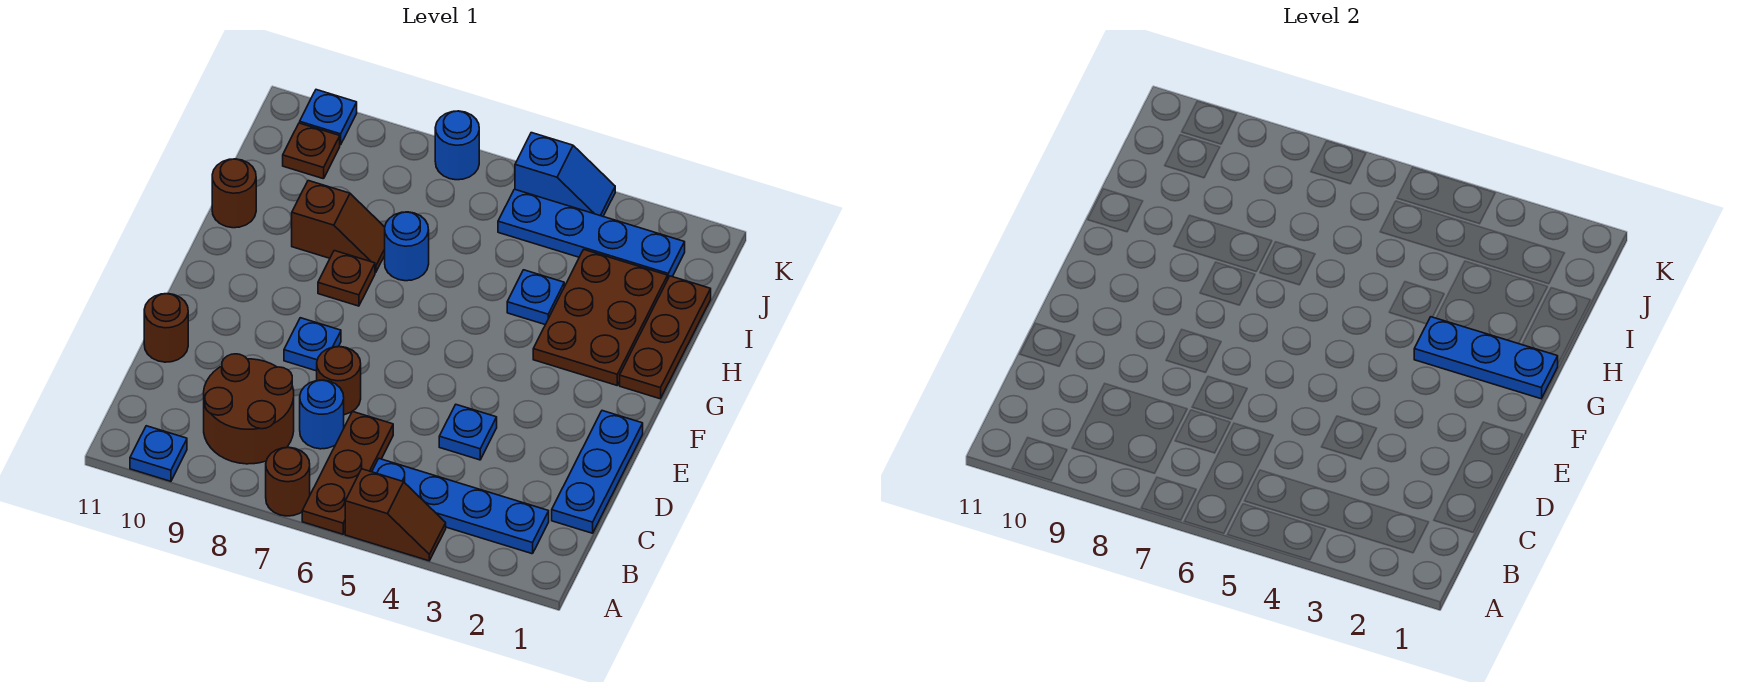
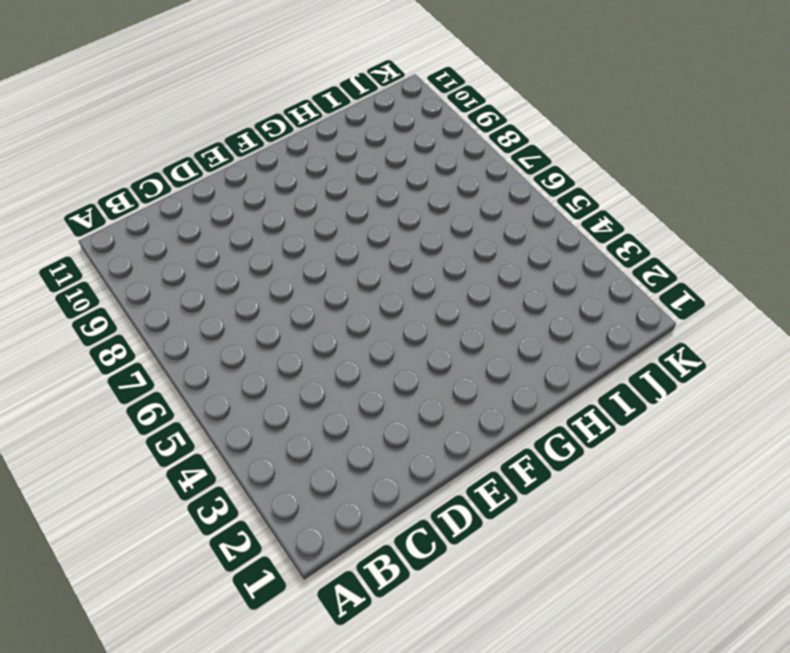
none -> brown slope A4:A5 level 1 top 5
none -> brown plate A6:C6 level 1
none -> brown round brick A7 level 1

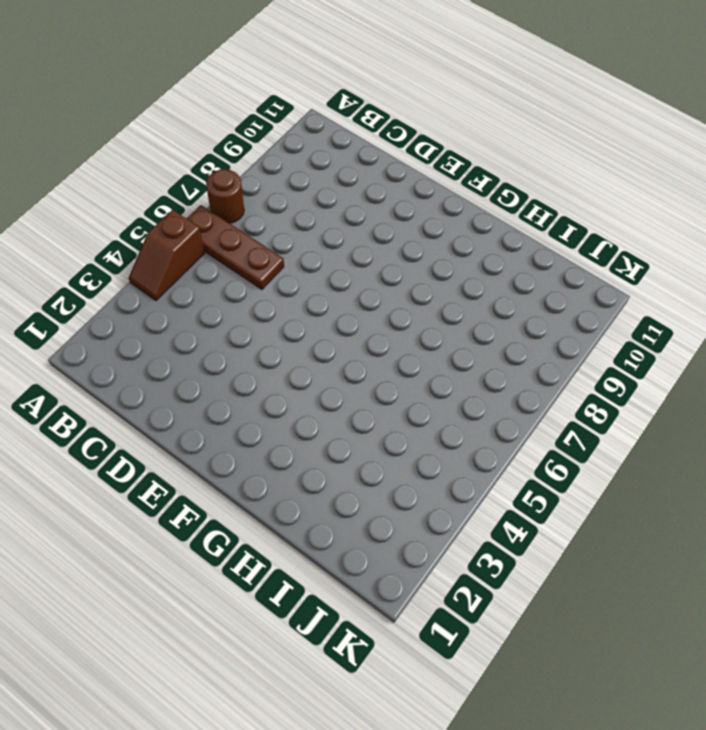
none -> blue plate A10 level 1
none -> blue plate B2:B5 level 1
none -> brown round brick B8:C9 level 1

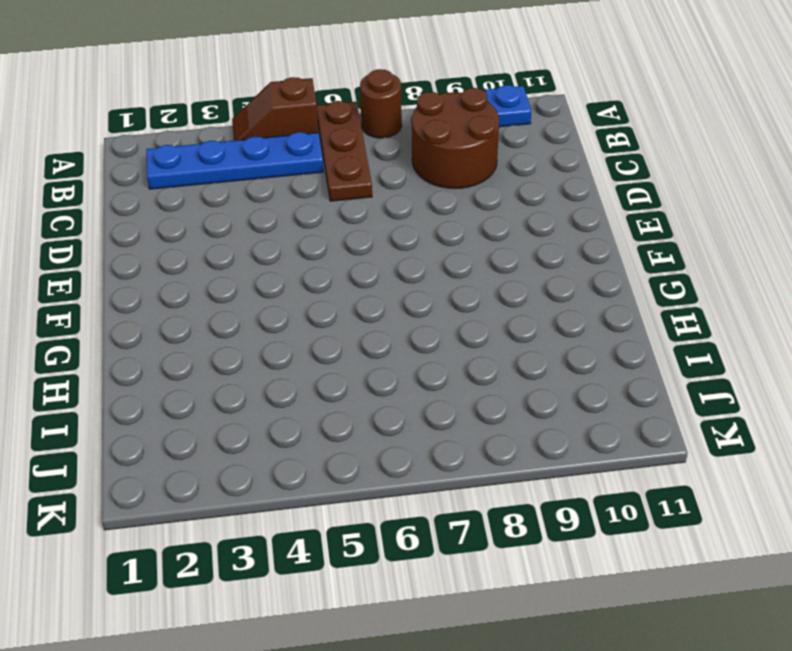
none -> blue plate C1:E1 level 1
none -> blue round brick C7 level 1
none -> blue plate D4 level 1

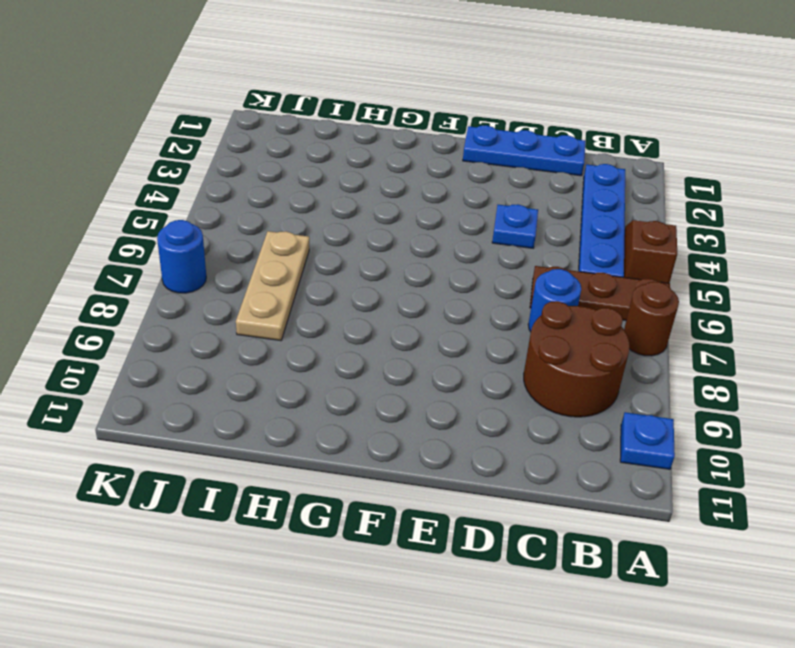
tan plate I6:I8 level 1 -> none
none -> brown round brick D7 level 1
none -> brown round brick D11 level 1
none -> blue plate E8 level 1

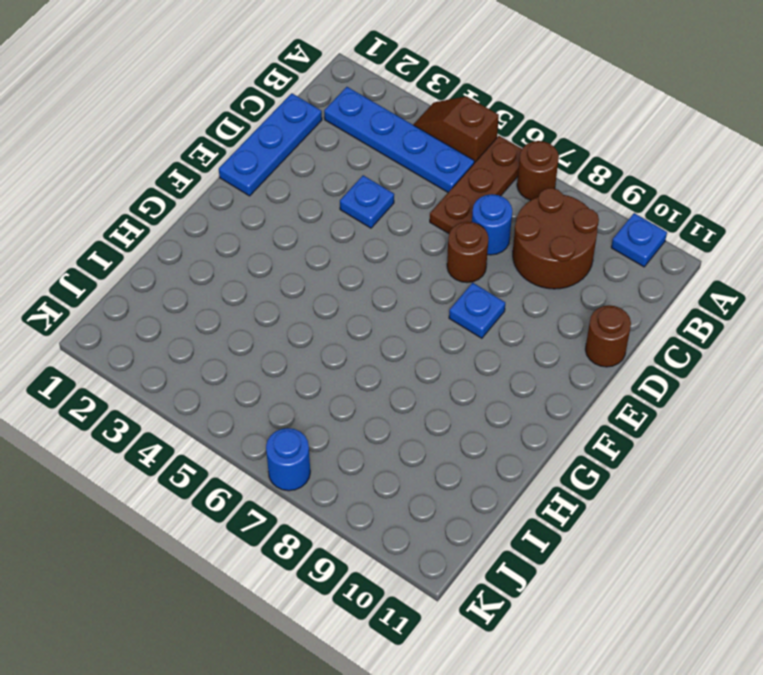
none -> brown plate G1:I1 level 1
none -> brown plate G2:I3 level 1
none -> brown plate G8 level 1

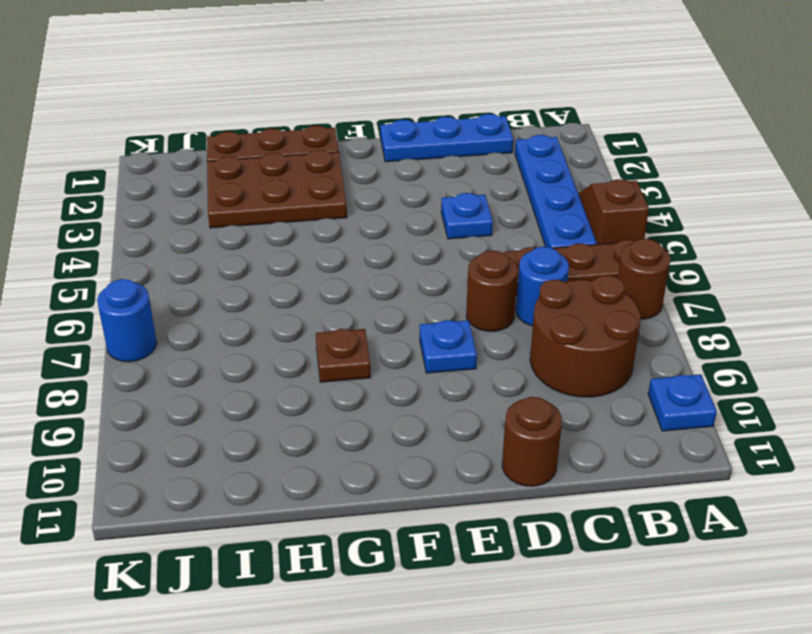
none -> blue plate H4 level 1
none -> blue round brick H7 level 1
none -> brown slope H8:H9 level 1 top 9

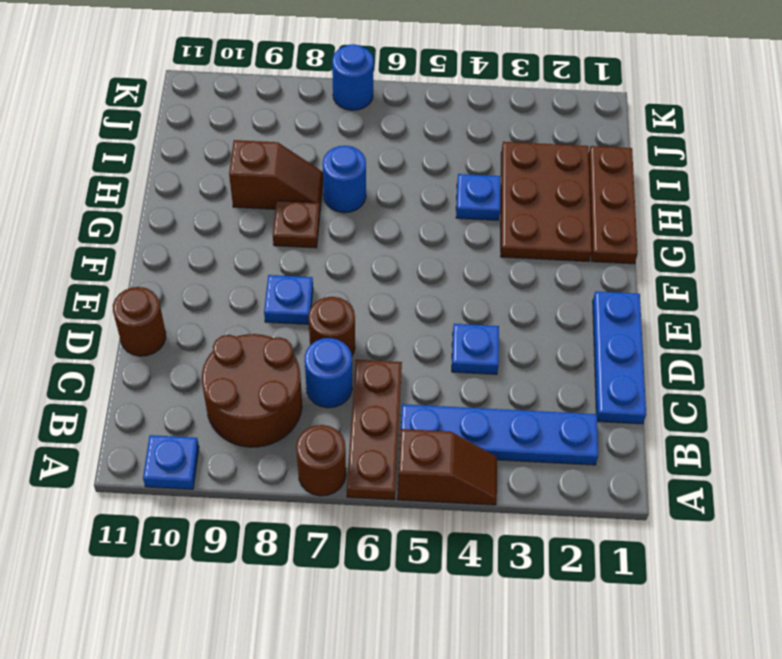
none -> brown round brick H11 level 1
none -> blue plate J2:J5 level 1
none -> brown plate J10 level 1

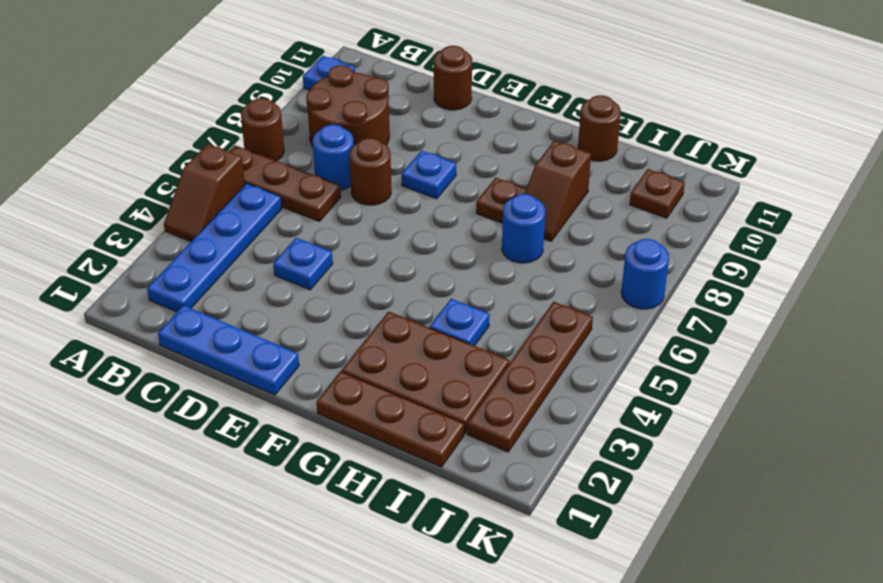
brown plate J2:J5 level 1 -> blue plate J2:J5 level 1
none -> blue slope K4:K5 level 1 top 5
none -> blue plate K10 level 1
none -> blue plate G1:G3 level 2

